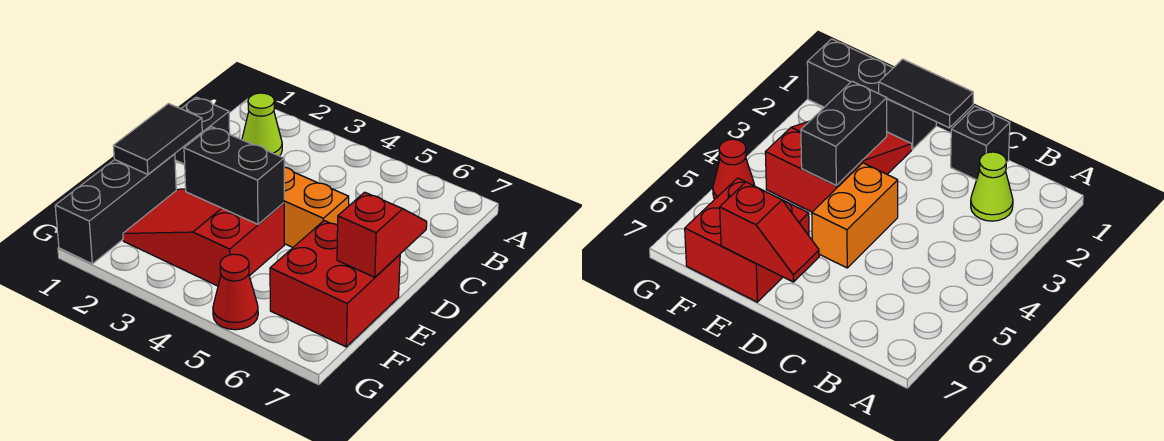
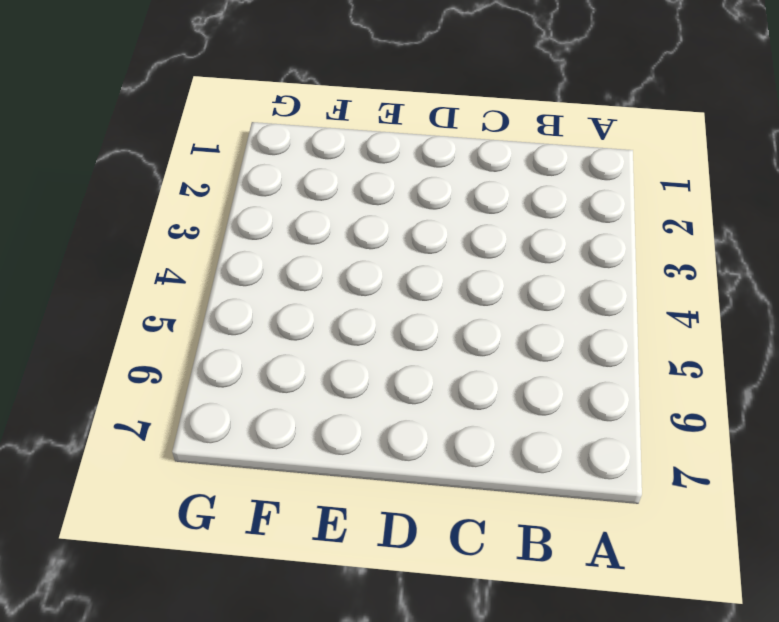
none -> lime cone B2 level 1
none -> black brick C1 level 1

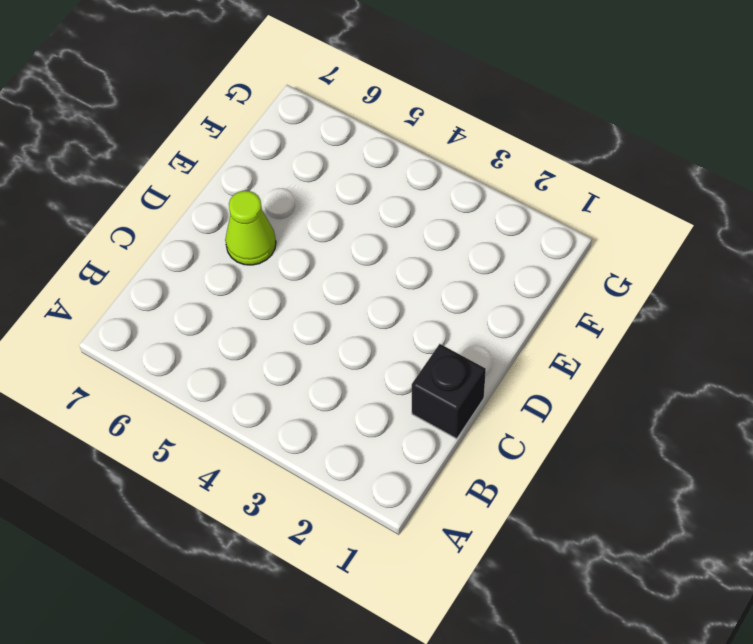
lime cone D6 level 1 -> lime cone B2 level 1
none -> orange brick D4:D5 level 1
none -> black brick E1:G1 level 1

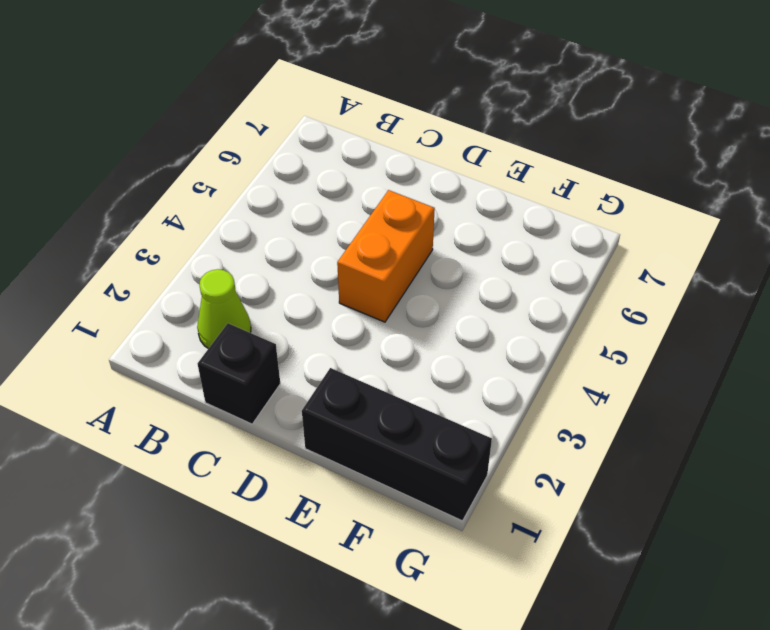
none -> red slope E2:F4 level 1 top 4
none -> red brick E6:F7 level 1

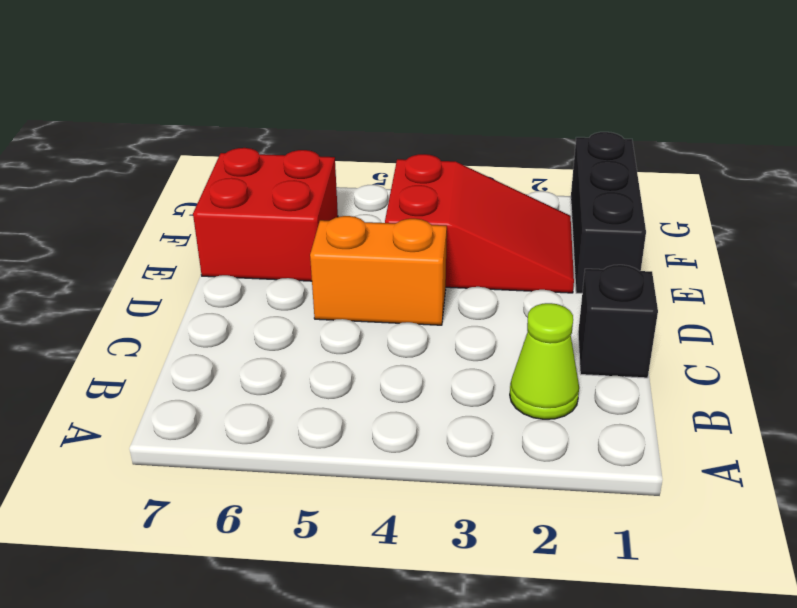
none -> red cone G5 level 1
none -> black tile D1:E1 level 2

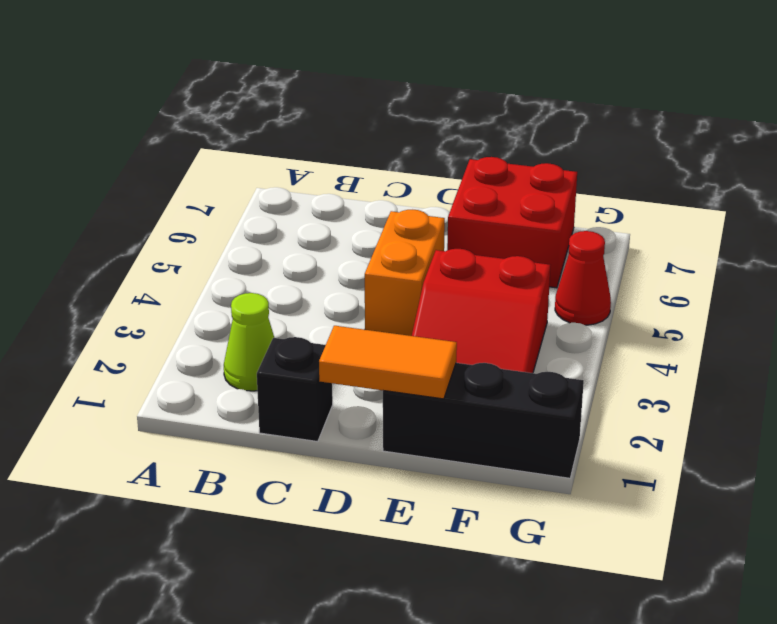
orange tile D1:E1 level 2 -> black tile D1:E1 level 2
none -> red slope D7:E7 level 2 top E
none -> black brick E3:E4 level 2

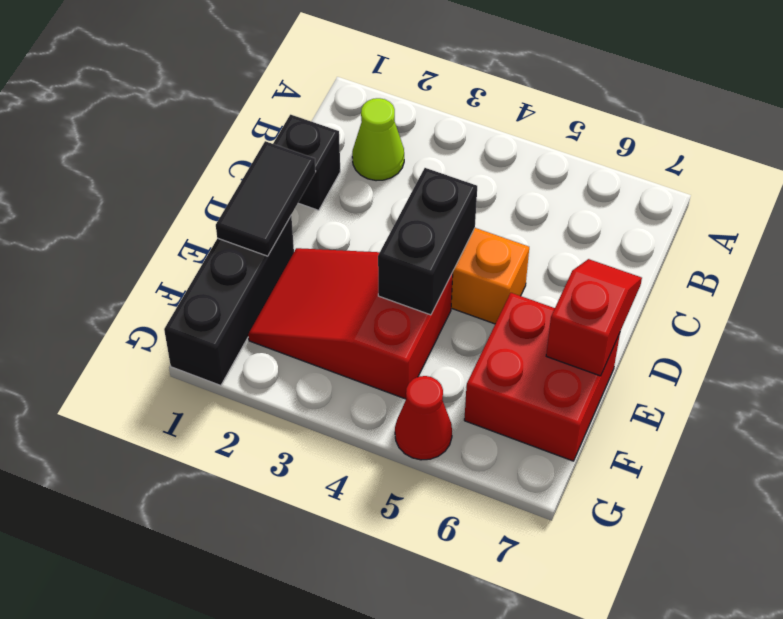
black brick D4:E4 level 2 -> black brick E3:E4 level 2

